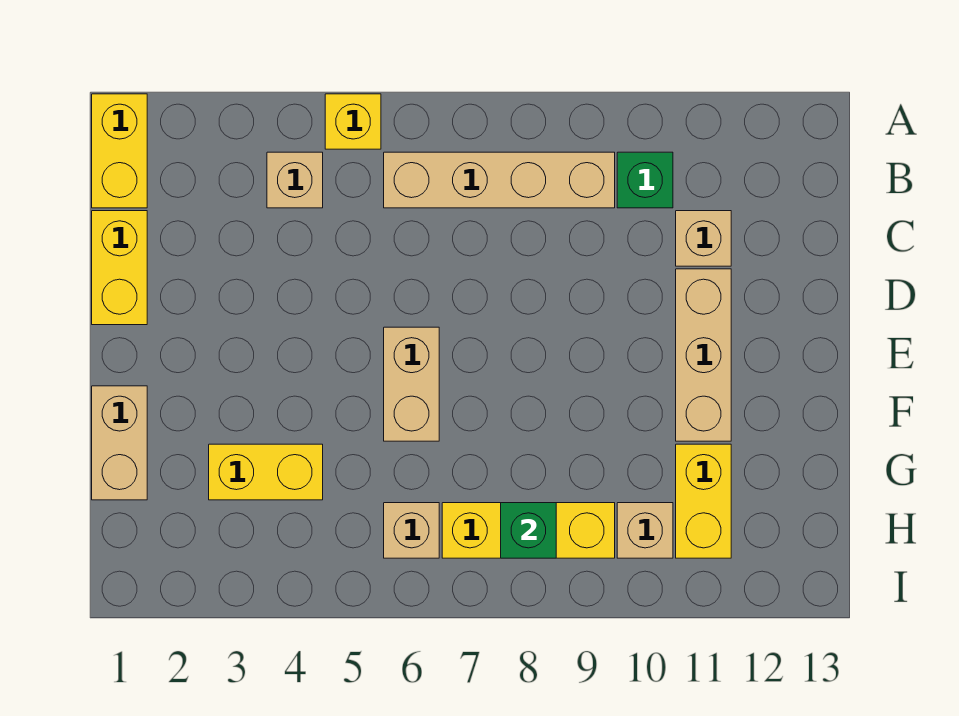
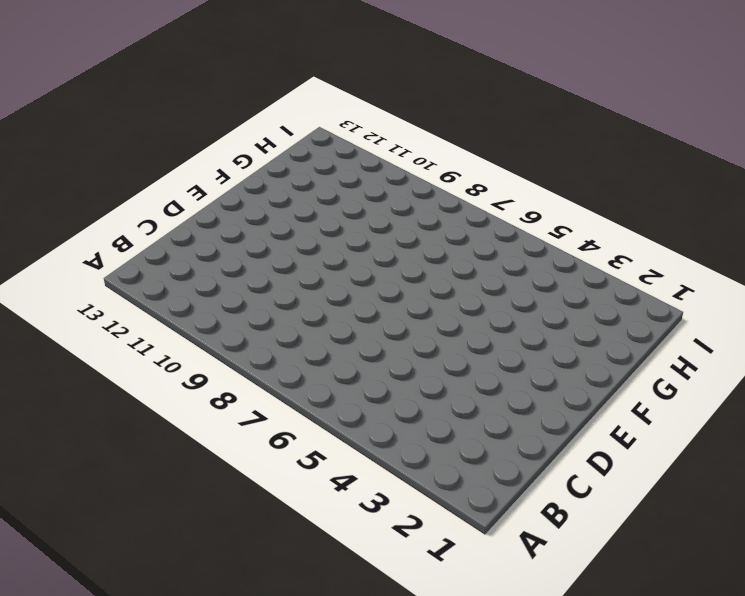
none -> yellow brick A1:B1 level 1
none -> yellow brick A5 level 1
none -> tan brick B4 level 1

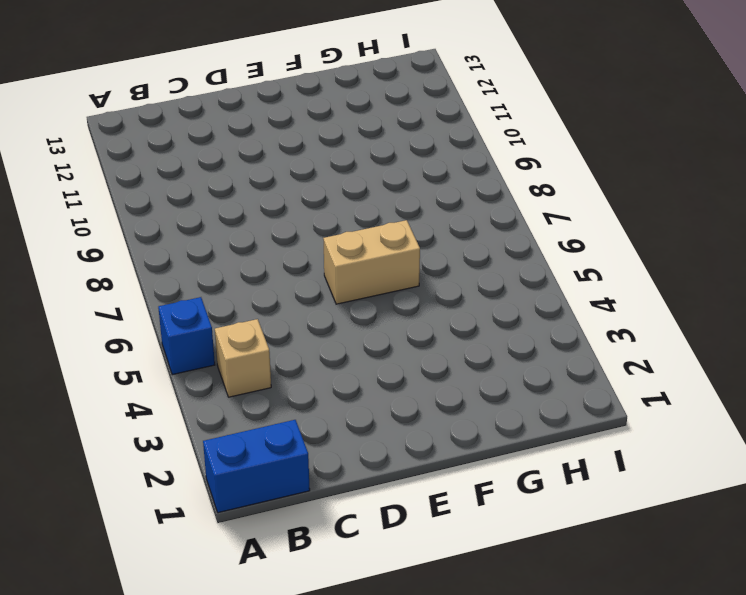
blue brick A1:B1 level 1 -> yellow brick A1:B1 level 1
blue brick A5 level 1 -> yellow brick A5 level 1
none -> tan brick B6:B9 level 1
none -> green brick B10 level 1
none -> yellow brick C1:D1 level 1

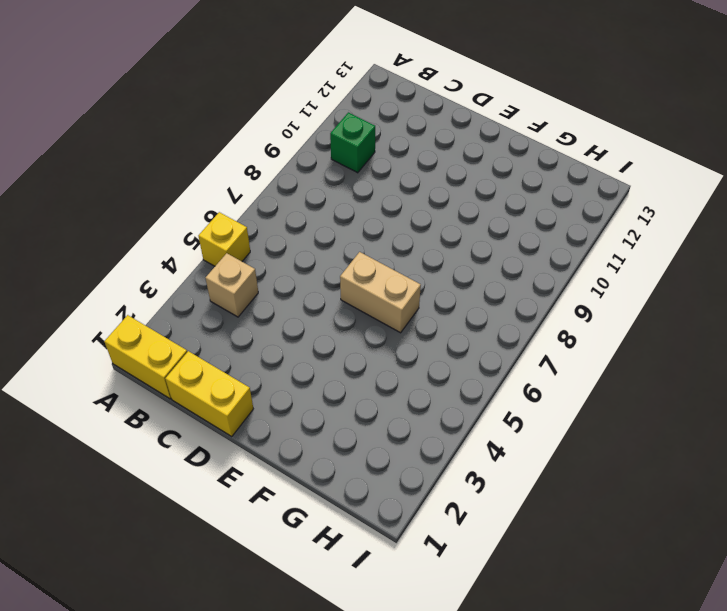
none -> tan brick B6:B9 level 1
none -> tan brick C11 level 1
none -> tan brick D11:F11 level 1

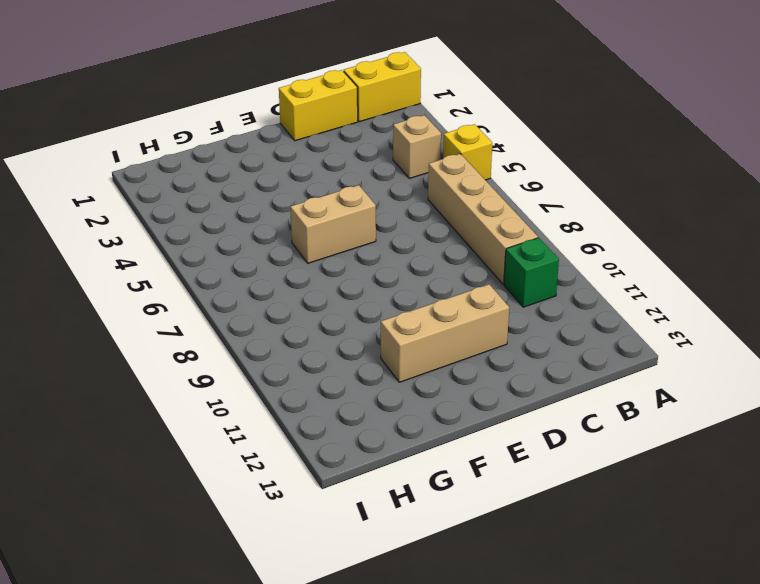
none -> tan brick C11 level 1
none -> tan brick F1:G1 level 1
none -> yellow brick G3:G4 level 1

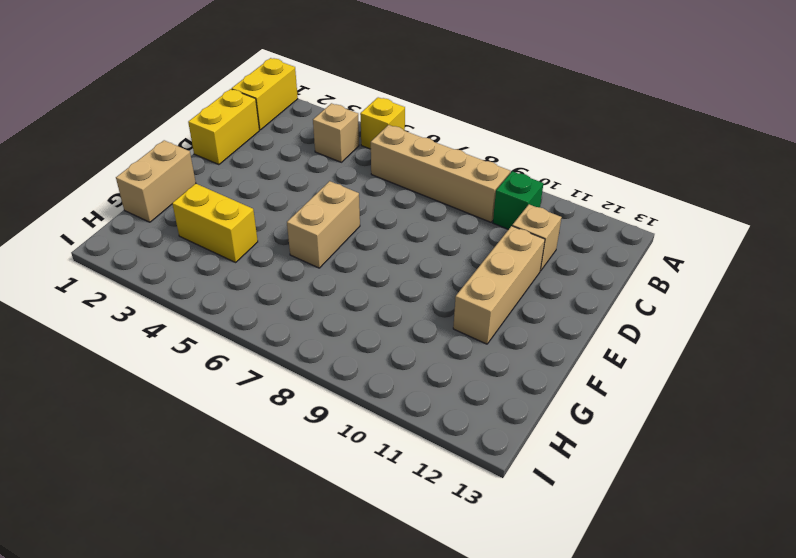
none -> yellow brick G11:H11 level 1
none -> tan brick H6 level 1
none -> yellow brick H7:H9 level 1

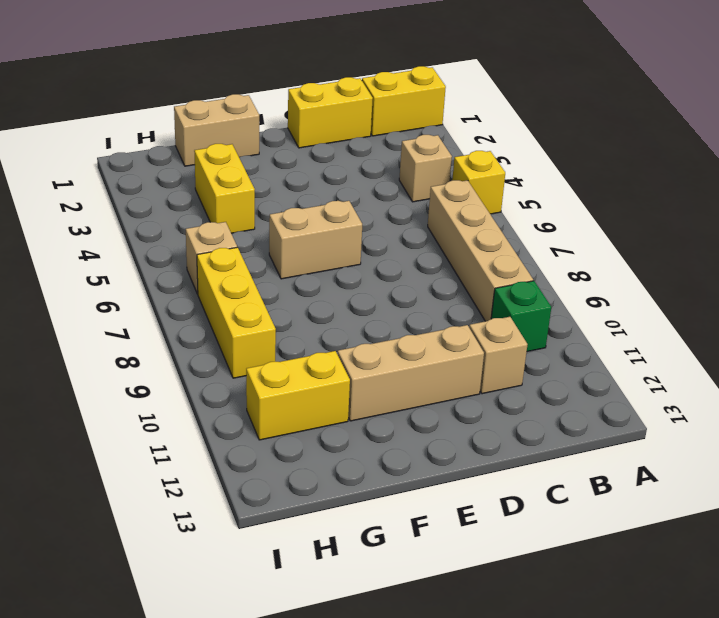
none -> tan brick H10 level 1
none -> green brick H8 level 2

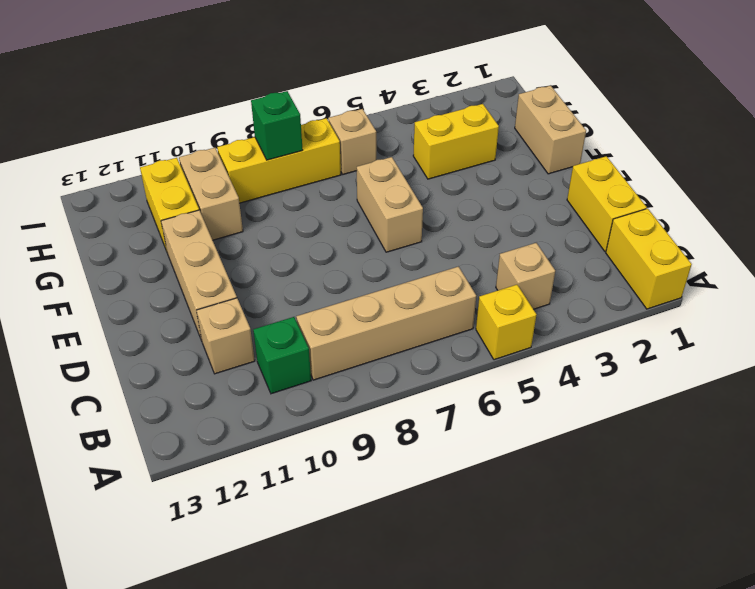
tan brick G10:H10 level 1 -> tan brick H10 level 1

